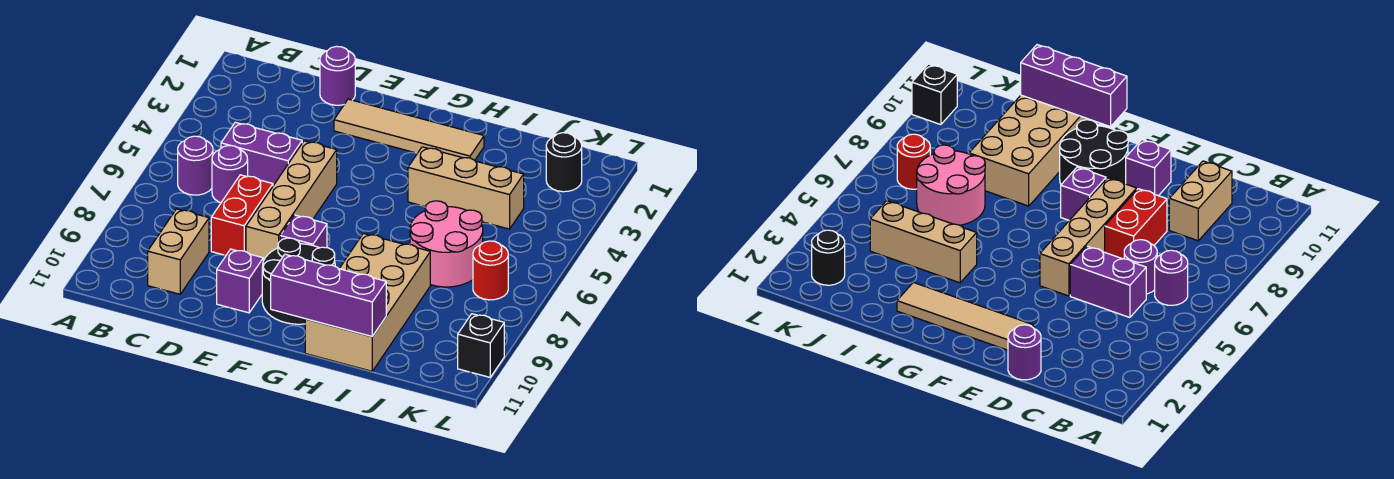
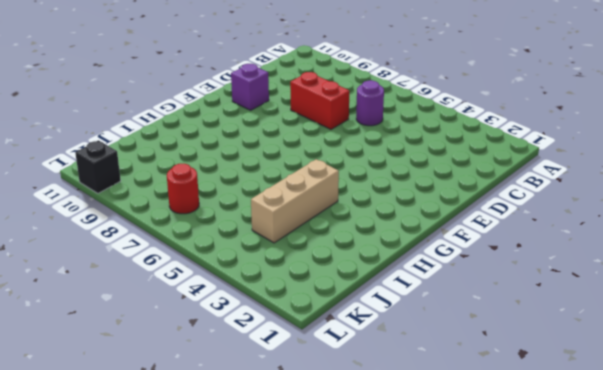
none -> purple round brick B6 level 1
none -> purple brick C5:D5 level 1
none -> tan brick C9:C10 level 1

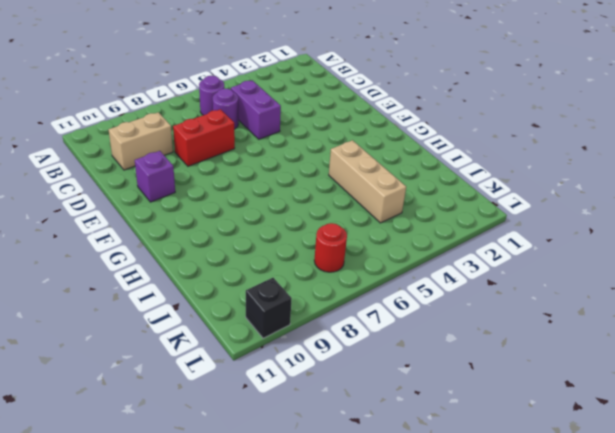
none -> purple round brick D1 level 1
none -> tan tile E2:H2 level 1
none -> tan brick E5:E8 level 1

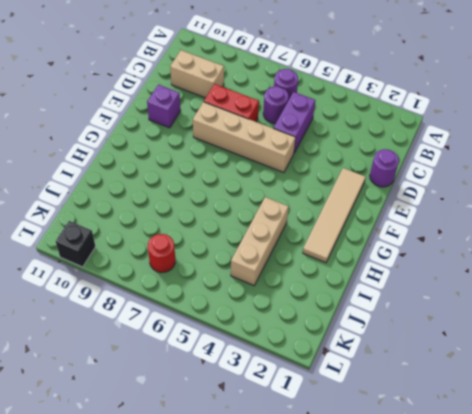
none -> purple brick F8 level 1
none -> black round brick F9:G10 level 1
none -> tan brick H8:I11 level 1

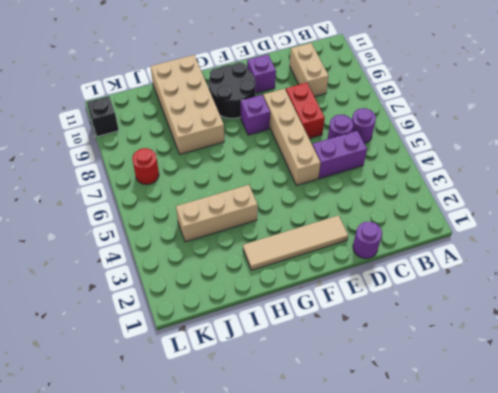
none -> pink round brick I6:J7 level 1
none -> black round brick K2 level 1
none -> purple brick G11:I11 level 2

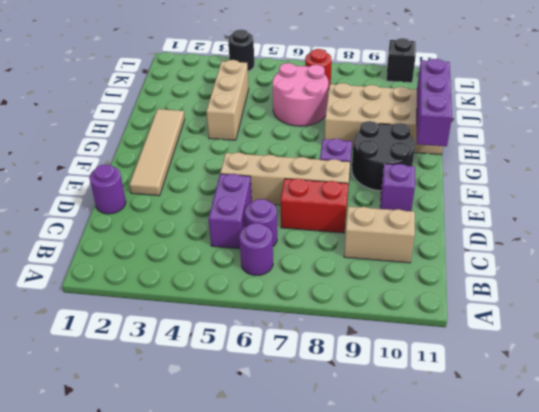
black round brick L4 level 1 -> black round brick K2 level 1

